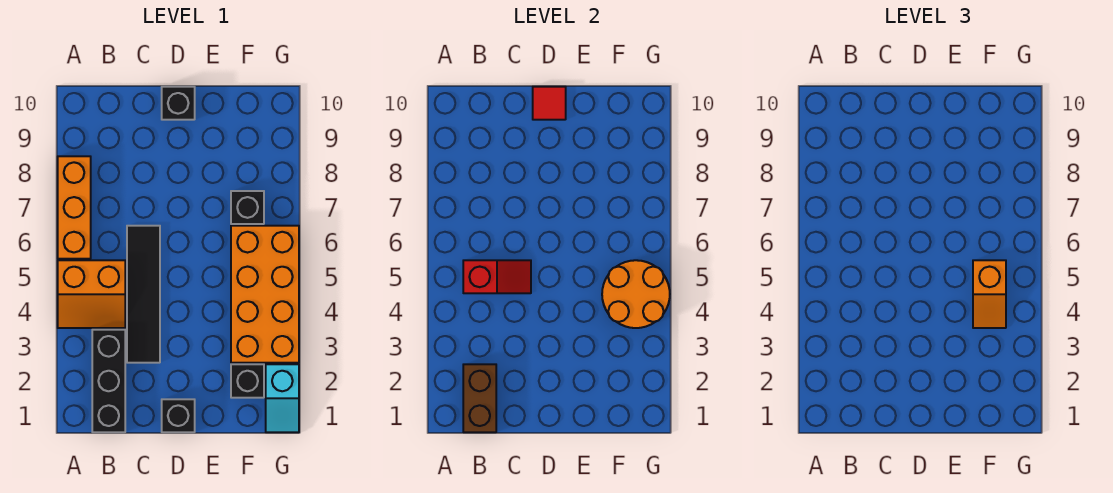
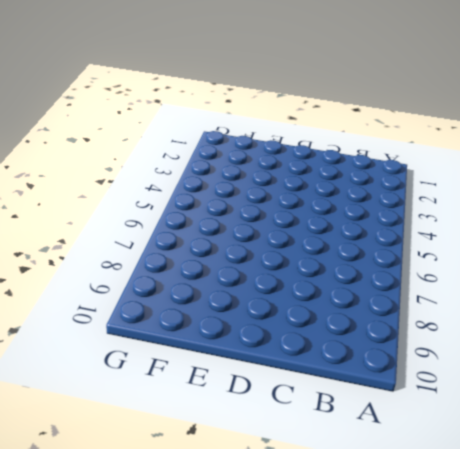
none -> orange slope A4:B5 level 1 top 5
none -> orange brick A6:A8 level 1
none -> black brick B1:B3 level 1

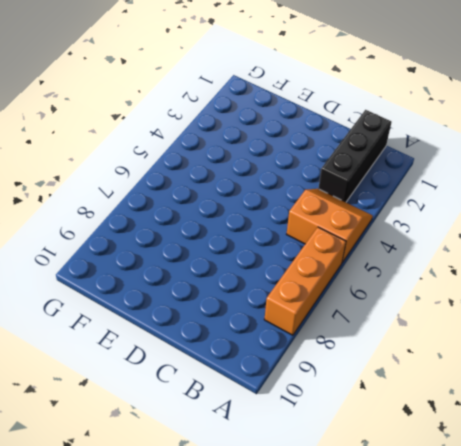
none -> black tile C3:C6 level 1
none -> black brick D1 level 1
none -> black brick D10 level 1

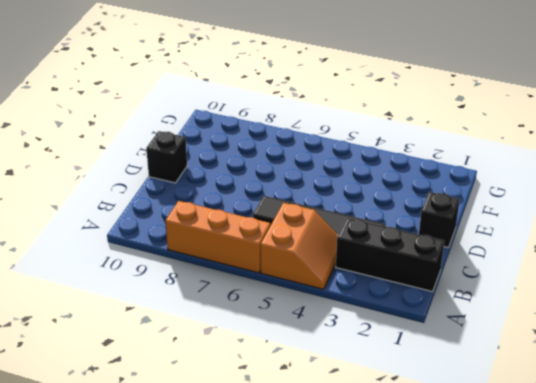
none -> black brick F2 level 1
none -> orange brick F3:G6 level 1
none -> black brick F7 level 1

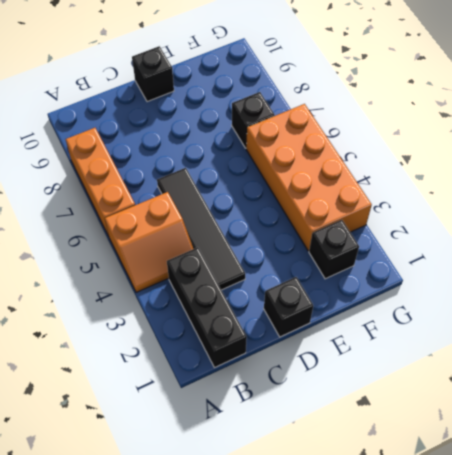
none -> cyan slope G1:G2 level 1 top 2
none -> brown brick B1:B2 level 2
none -> red slope B5:C5 level 2 top B

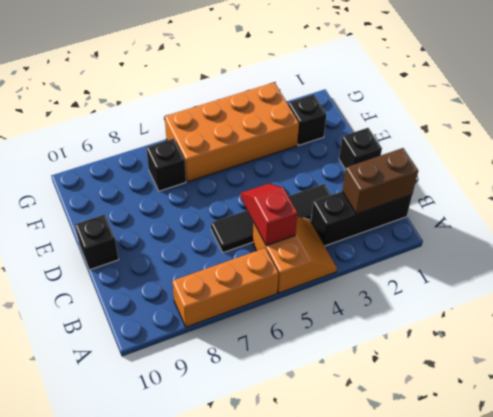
none -> cyan slope G1:G2 level 1 top 2
none -> red tile D10 level 2
none -> orange round brick F4:G5 level 2

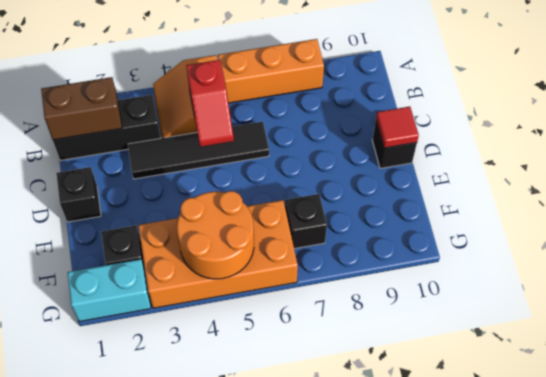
cyan brick G1:G2 level 1 -> cyan slope G1:G2 level 1 top 2
none -> orange slope F4:F5 level 3 top 5

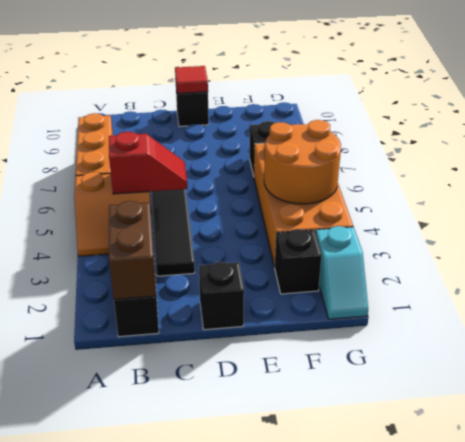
none -> orange slope F4:F5 level 3 top 5

